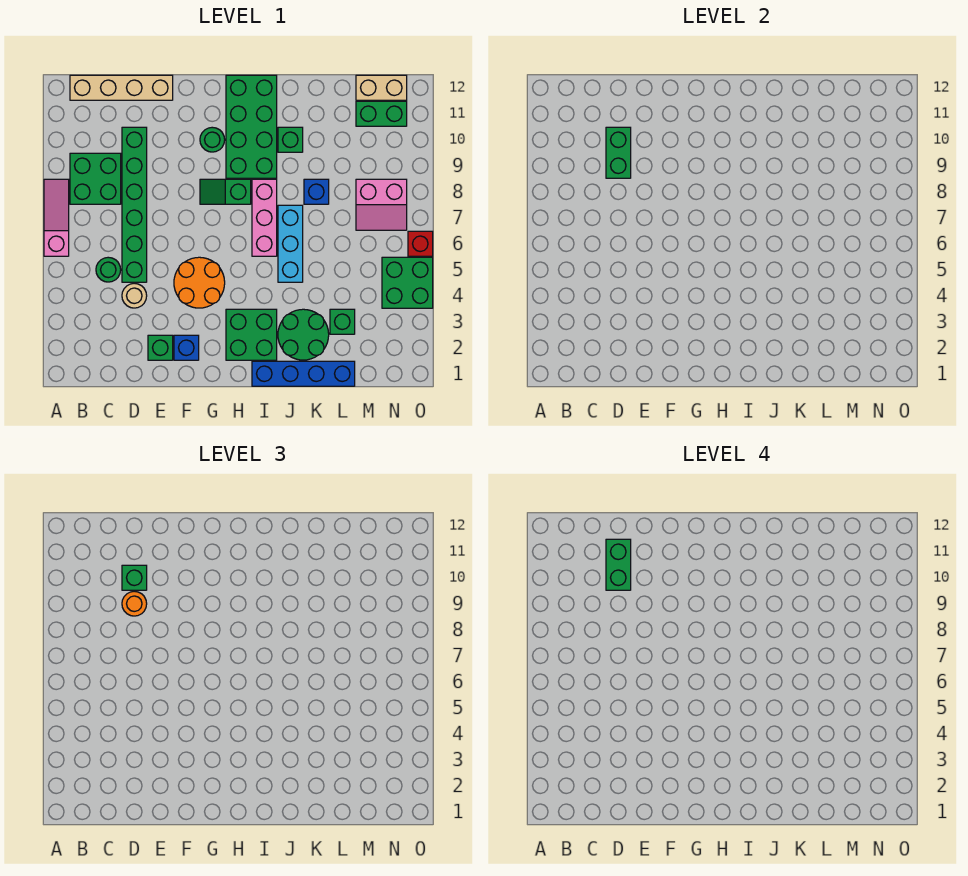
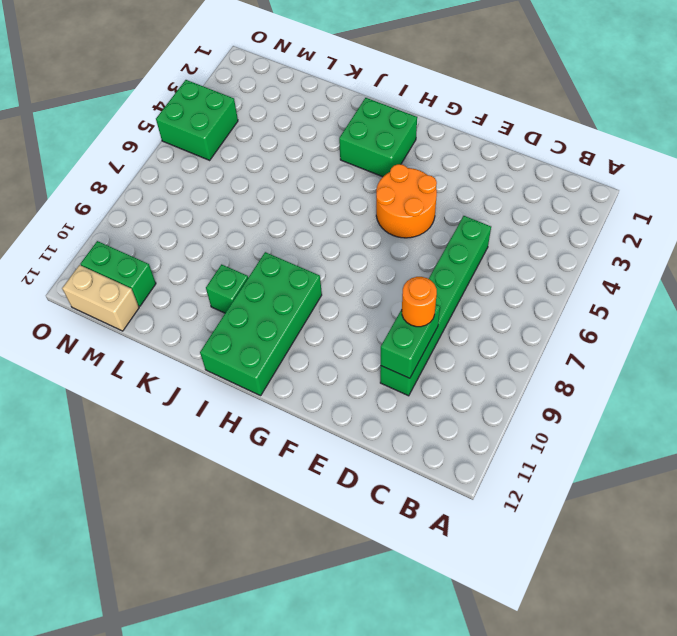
none -> pink slope A6:A8 level 1 top 6
none -> green brick B8:C9 level 1
none -> tan brick B12:E12 level 1

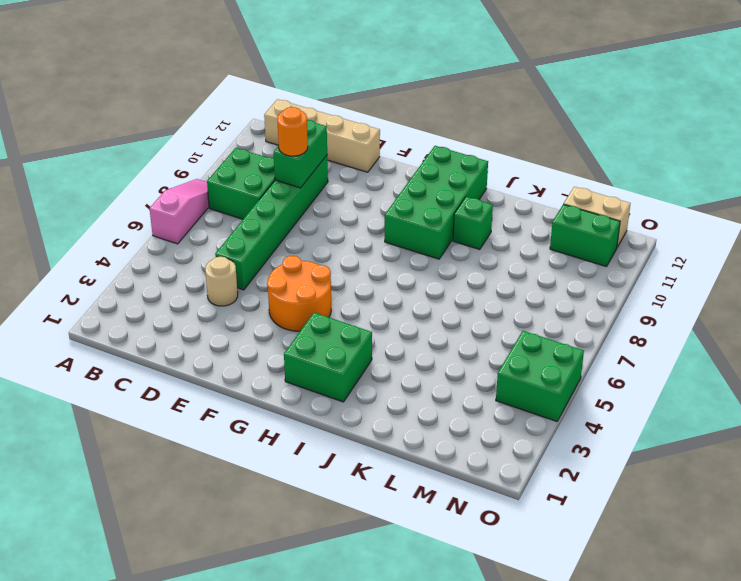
none -> green round brick C5 level 1
none -> green brick E2 level 1
none -> blue brick F2 level 1

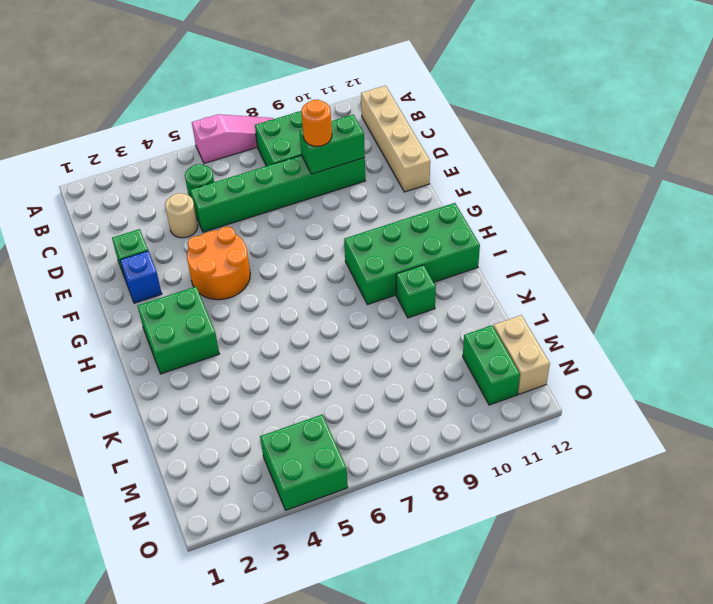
none -> green slope G8:H8 level 1 top H
none -> green round brick G10 level 1
none -> blue brick I1:L1 level 1

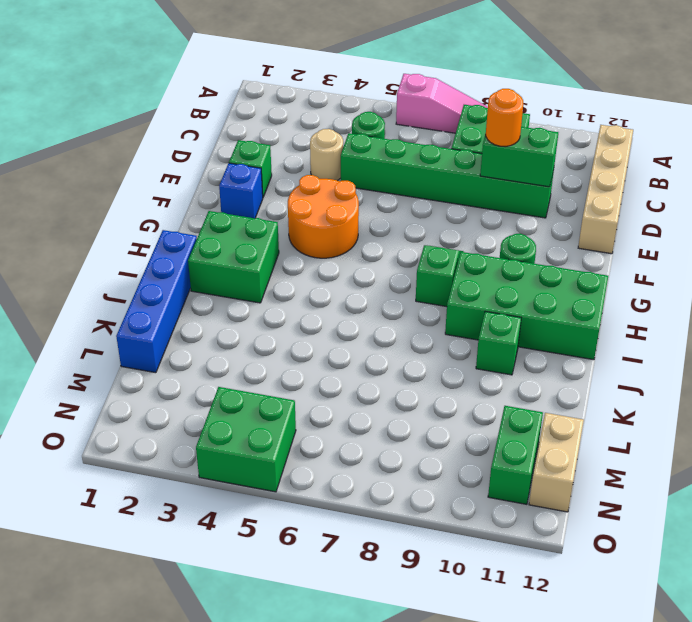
none -> pink brick I6:I8 level 1
none -> green round brick J2:K3 level 1
none -> cyan brick J5:J7 level 1

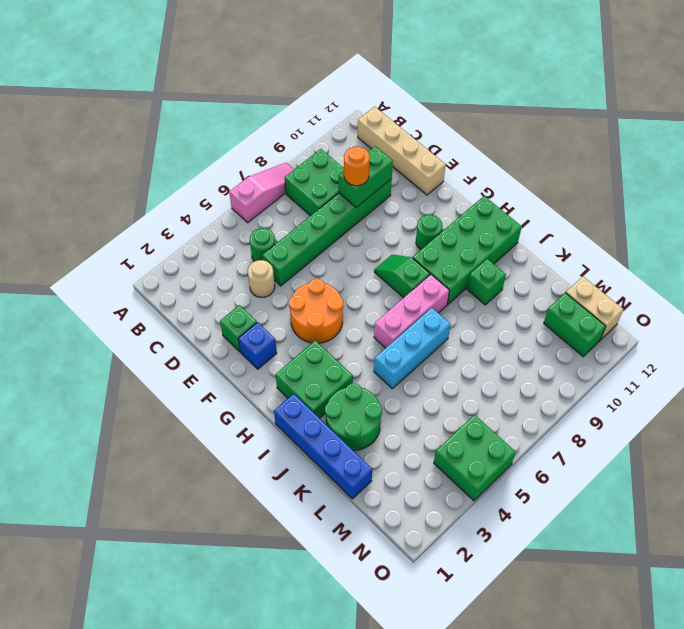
none -> blue brick K8 level 1
none -> green brick L3 level 1
none -> pink slope M7:N8 level 1 top 8

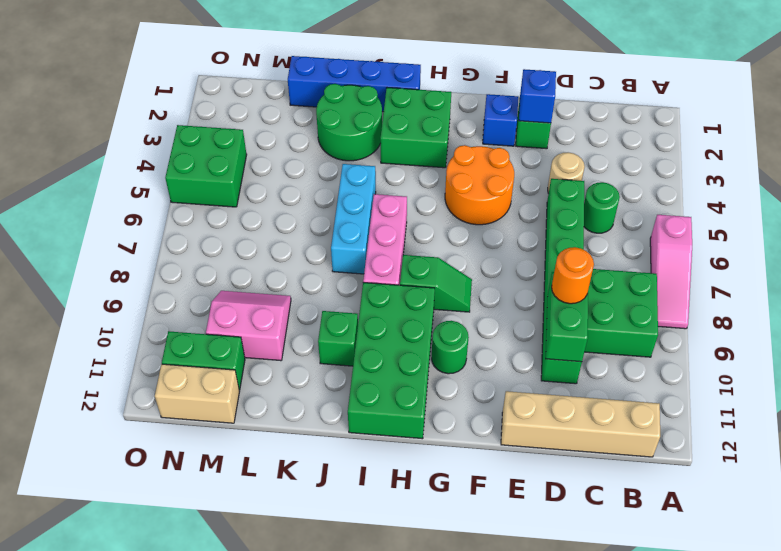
blue brick E2 level 2 -> blue brick K8 level 1
pink slope L9:M10 level 1 top 10 -> pink slope M7:N8 level 1 top 8
none -> green brick L3 level 1
none -> red brick O6 level 1
none -> green brick D10 level 3

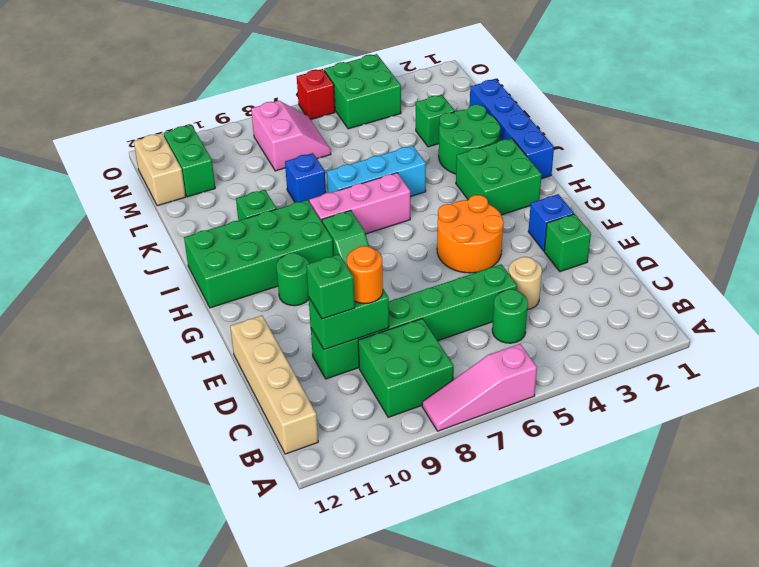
none -> green brick D10:D11 level 4

